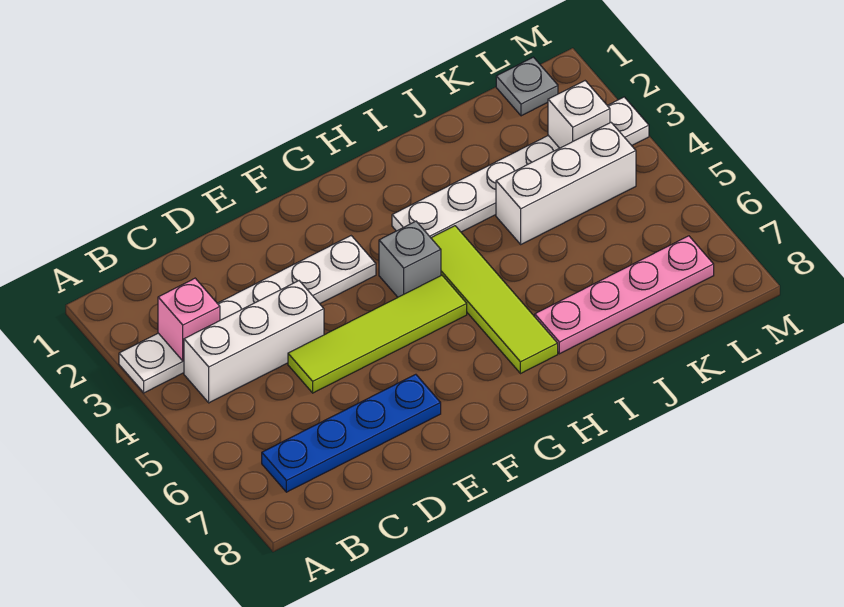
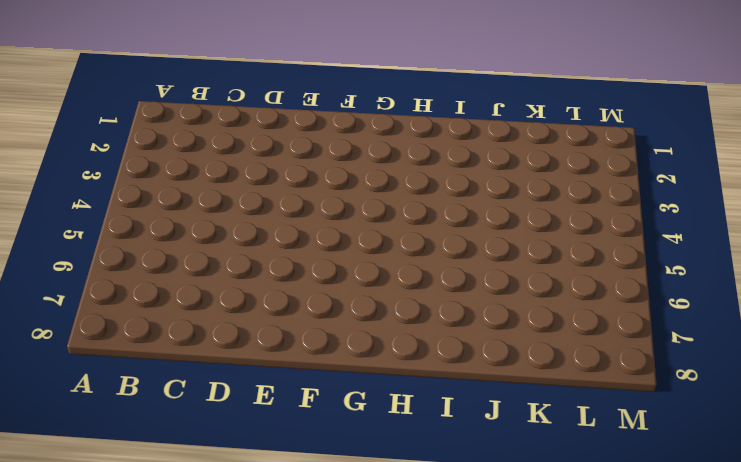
none -> white plate A3:F3 level 1
none -> white brick B4:D4 level 1
none -> blue plate B7:E7 level 1

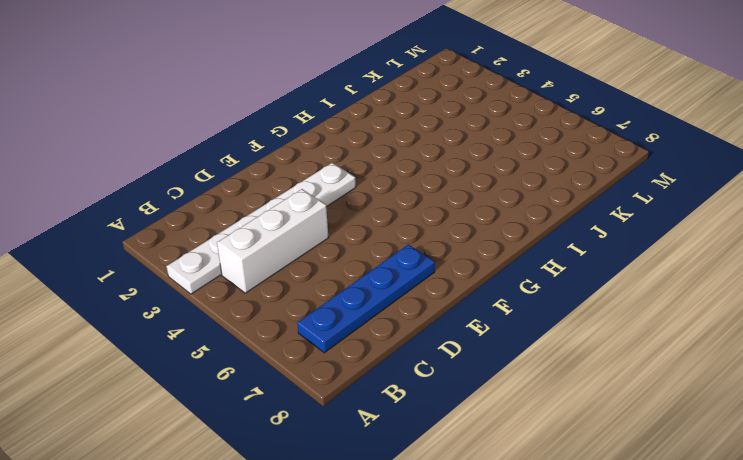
none -> lime tile D5:G5 level 1
none -> grey brick G4 level 1
none -> white plate H3:M3 level 1

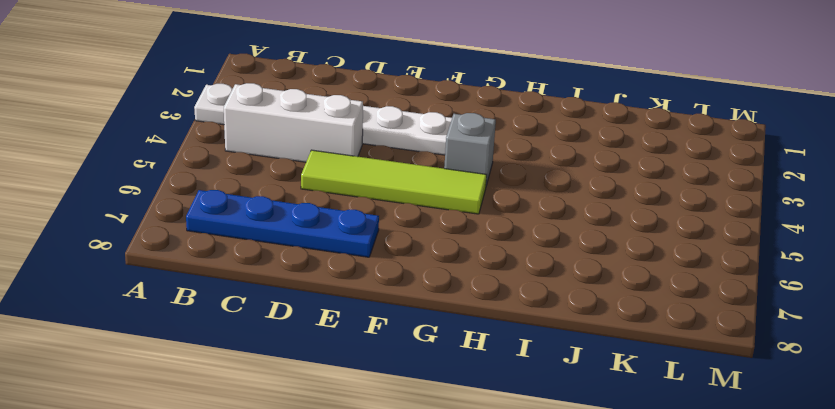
none -> white plate H3:M3 level 1
none -> lime tile H4:H7 level 1
none -> pink plate I7:L7 level 1

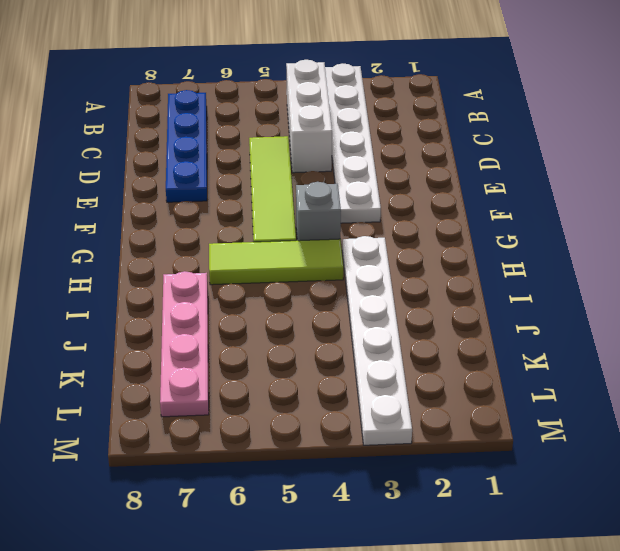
lime tile H4:H6 level 1 -> lime tile H4:H7 level 1
none -> white brick J4:L4 level 1
none -> grey plate L1 level 1
none -> pink brick B3 level 2

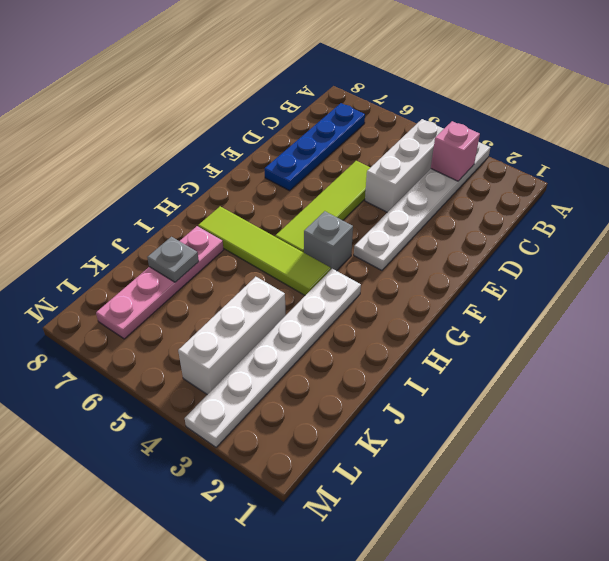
grey plate J7 level 2 -> grey plate L1 level 1
none -> white brick L3 level 2

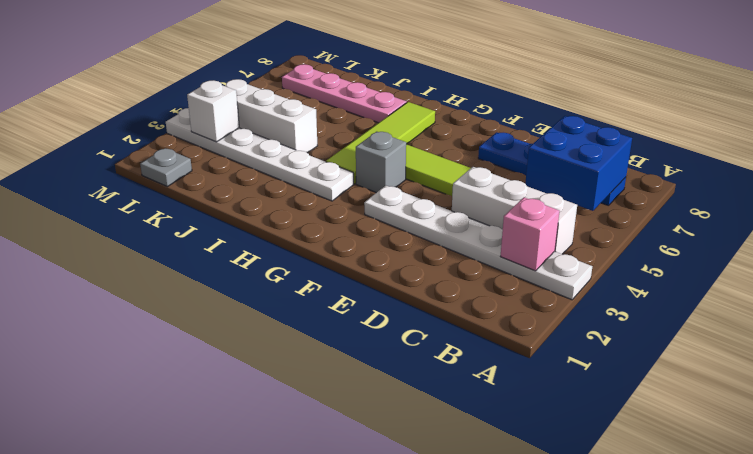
blue brick B6:C7 level 2 -> none

